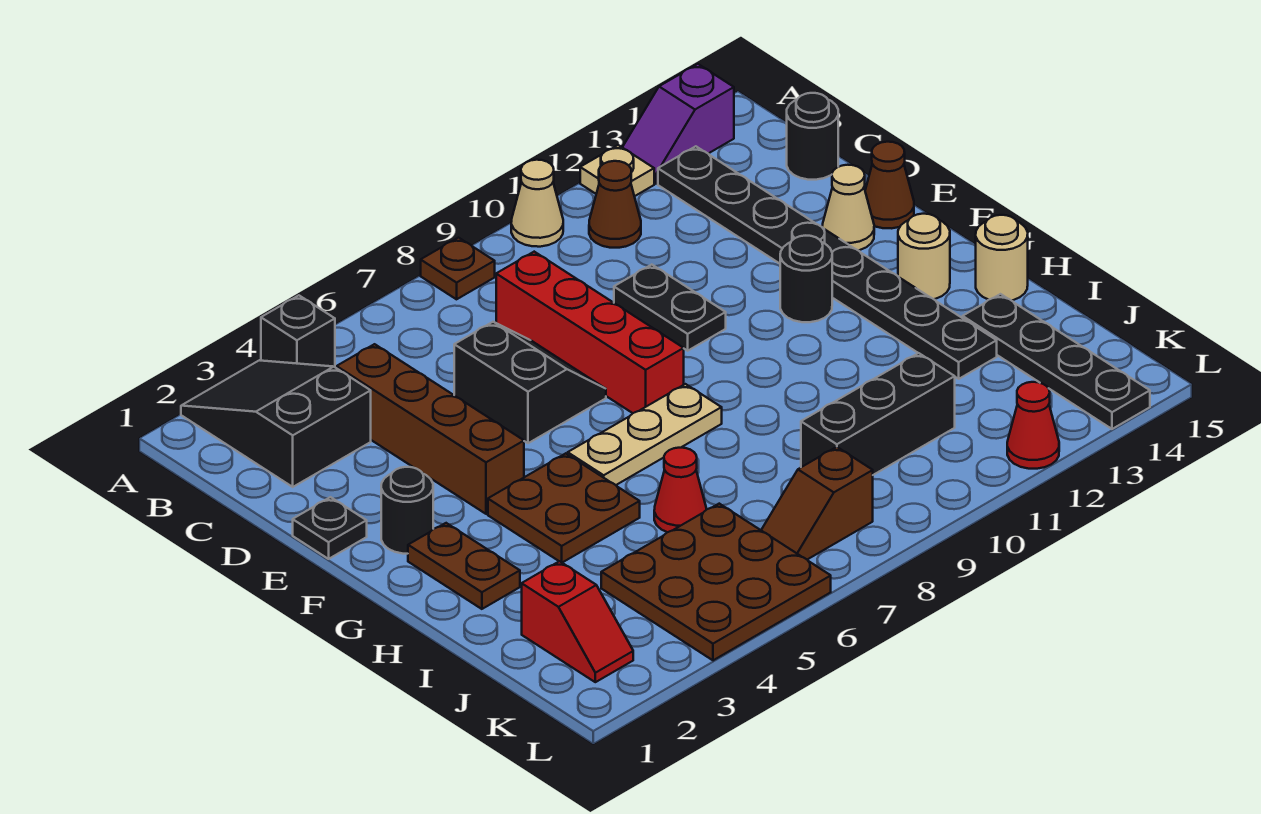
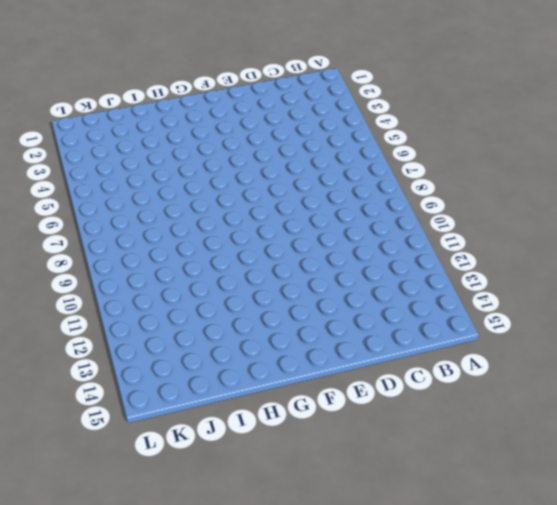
none -> black slope A2:C3 level 1 top C
none -> black brick A4 level 1
none -> brown plate A8 level 1
none -> tan cone A10 level 1

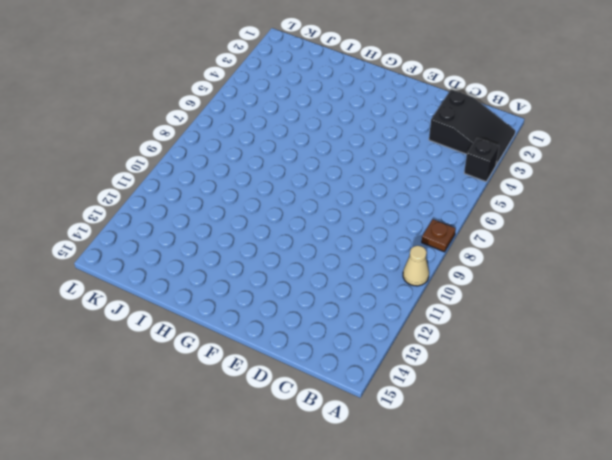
none -> tan plate A12 level 1
none -> purple slope A13:A14 level 1 top 14
none -> brown cone B11 level 1
none -> black plate B13:I13 level 1

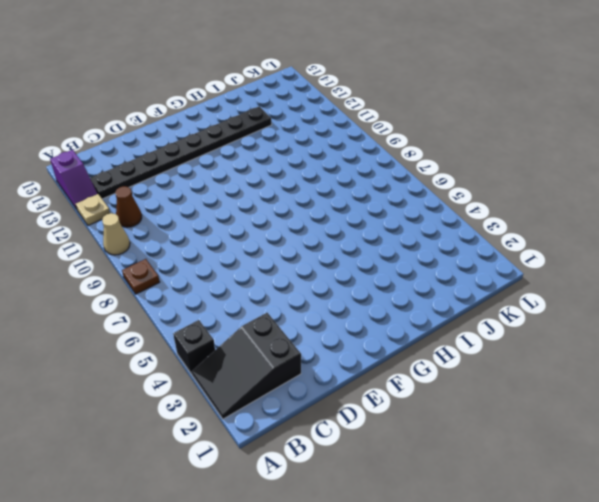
none -> brown brick C4:F4 level 1
none -> red brick C8:F8 level 1
none -> black round brick C15 level 1
none -> black slope D6:E7 level 1 top 6

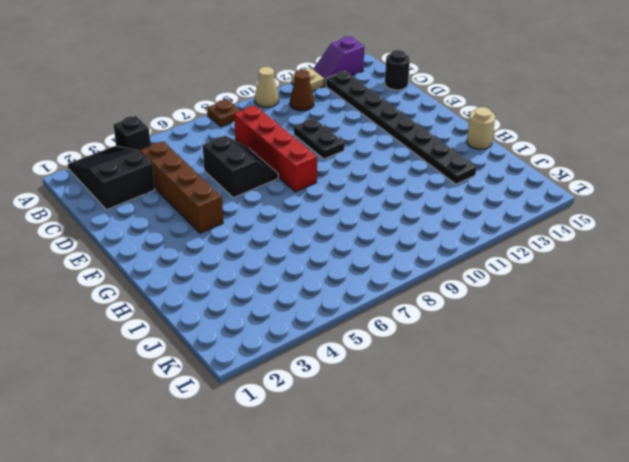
none -> black plate E1 level 1
none -> tan cone E14 level 1
none -> brown cone E15 level 1
none -> black round brick F2 level 1

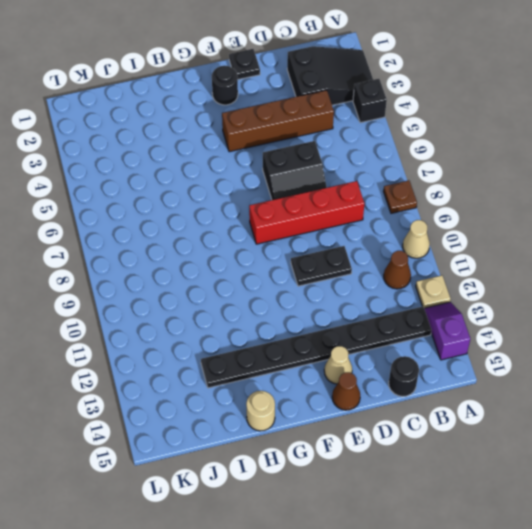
none -> black round brick F12 level 1
none -> brown plate G2:H2 level 1
none -> brown plate G4:H5 level 1
none -> tan plate G6:G8 level 1

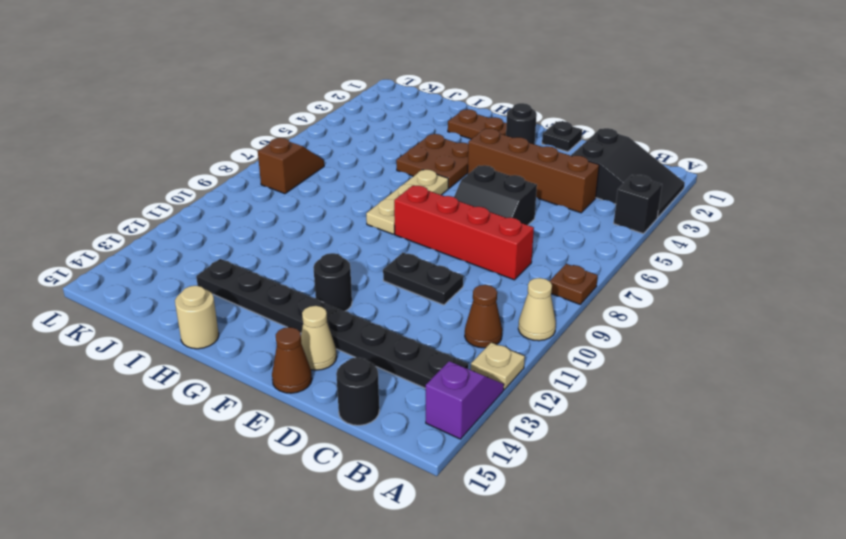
none -> tan round brick G14 level 1
none -> red cone I6 level 1
none -> black plate I14:L14 level 1
none -> red slope J2:K2 level 1 top J

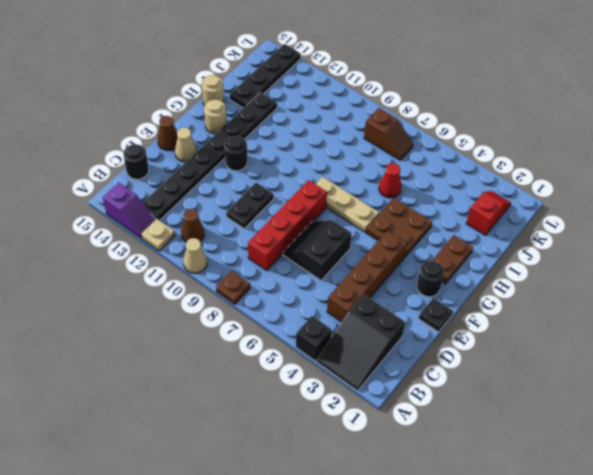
none -> brown plate J4:L6 level 1
none -> black brick J9:J11 level 1
none -> red cone L12 level 1

